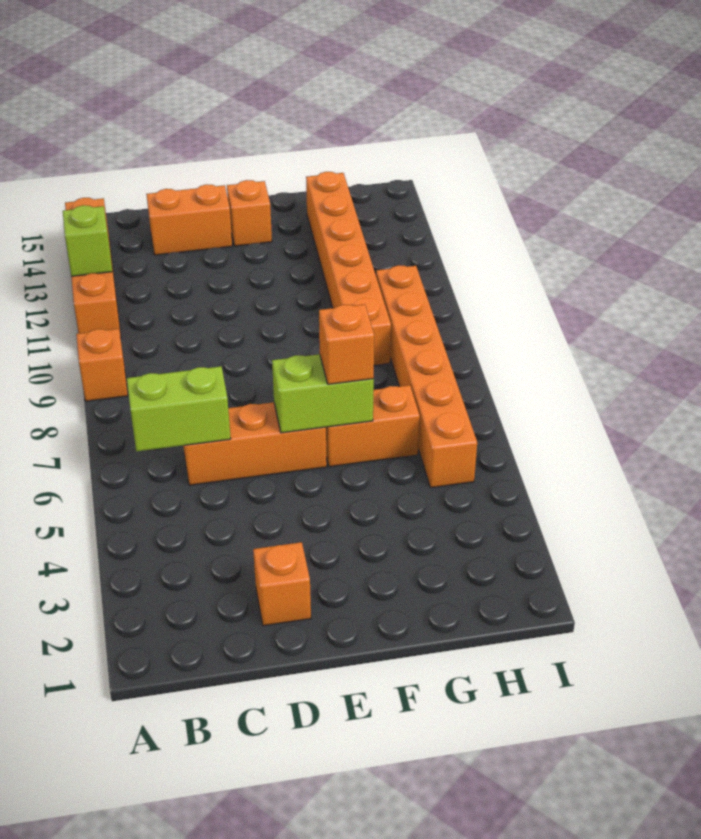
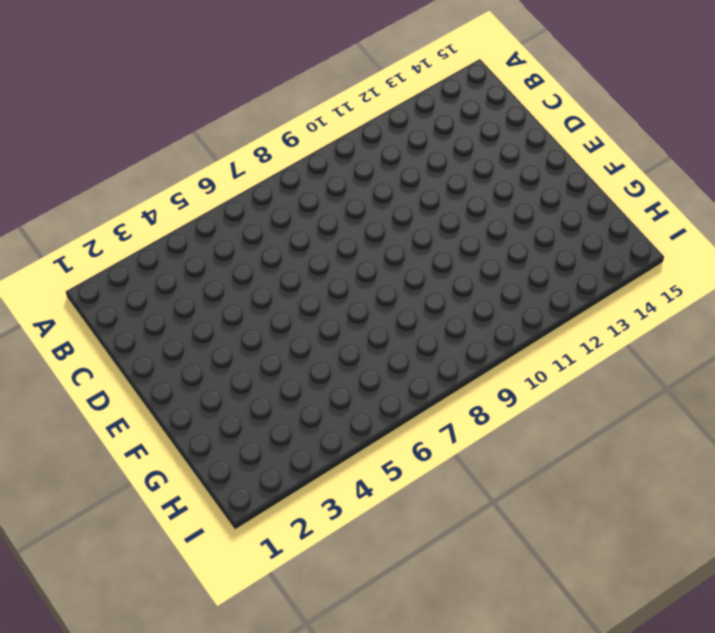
none -> orange brick A9 level 1
none -> orange brick A11:A14 level 1
none -> orange brick C6:E6 level 1

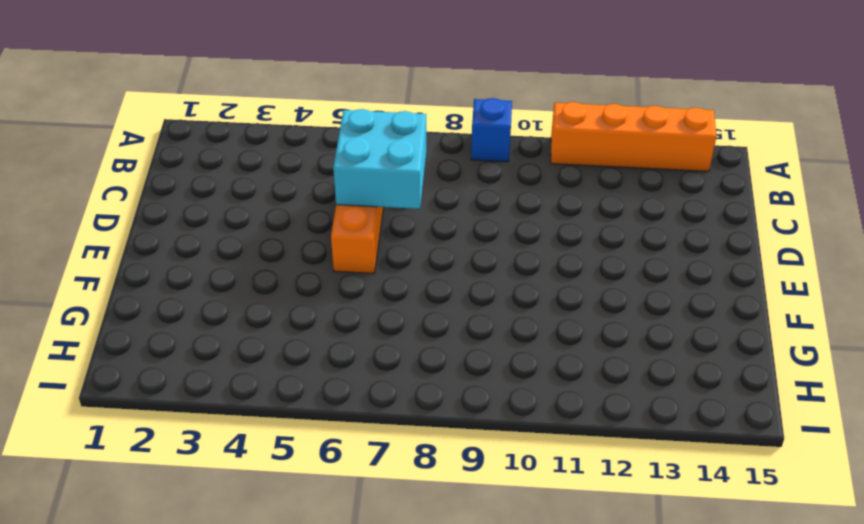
blue brick A9 level 1 -> orange brick A9 level 1
cyan brick C6:D7 level 2 -> lime brick B6:C6 level 2
none -> orange brick C14:D14 level 1
none -> orange brick D2 level 1
none -> orange brick E14 level 1

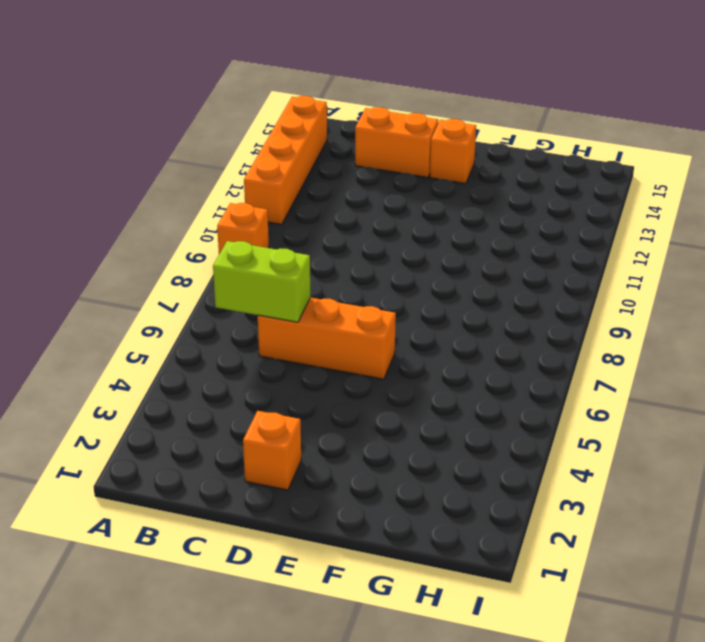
none -> orange brick F6:G6 level 1
none -> orange brick G9:G14 level 1
none -> orange brick H5:H10 level 1

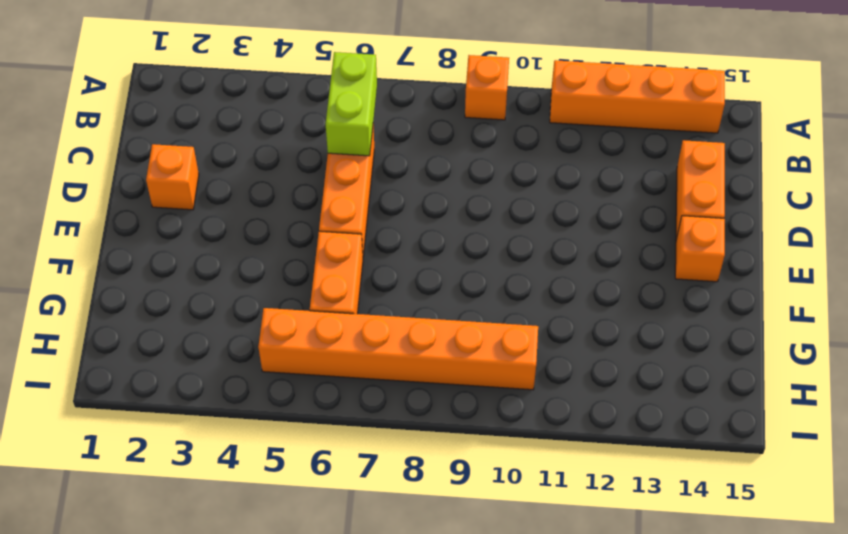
none -> orange brick G9:G14 level 1
none -> lime brick A12 level 2
none -> lime brick E6:F6 level 2

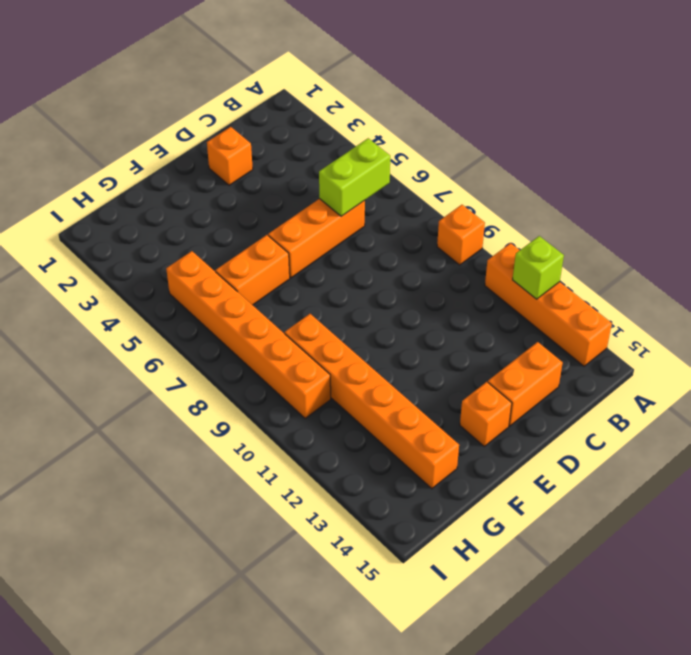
none -> lime brick E6:F6 level 2
none -> orange brick F6 level 3

